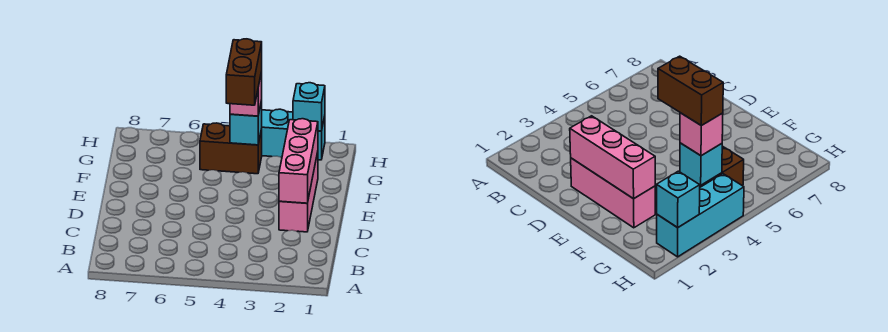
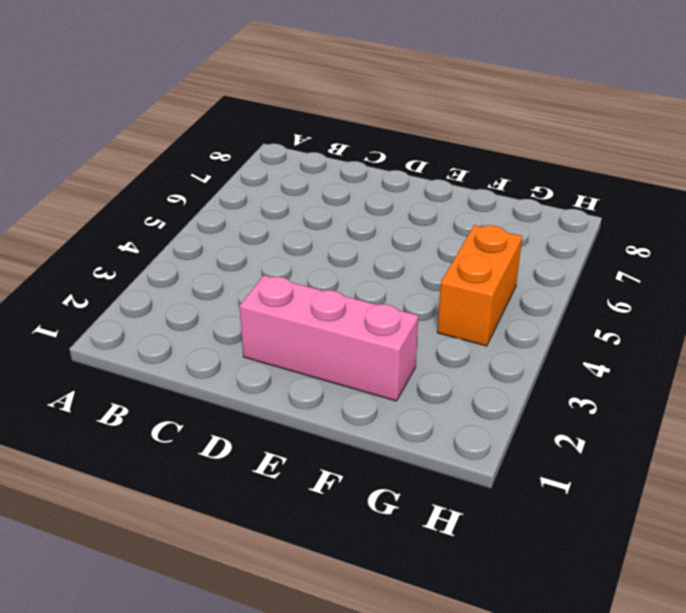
orange brick G4:G5 level 1 -> brown brick G4:G5 level 1
none -> cyan brick H2:H4 level 1
none -> pink brick D2:F2 level 2

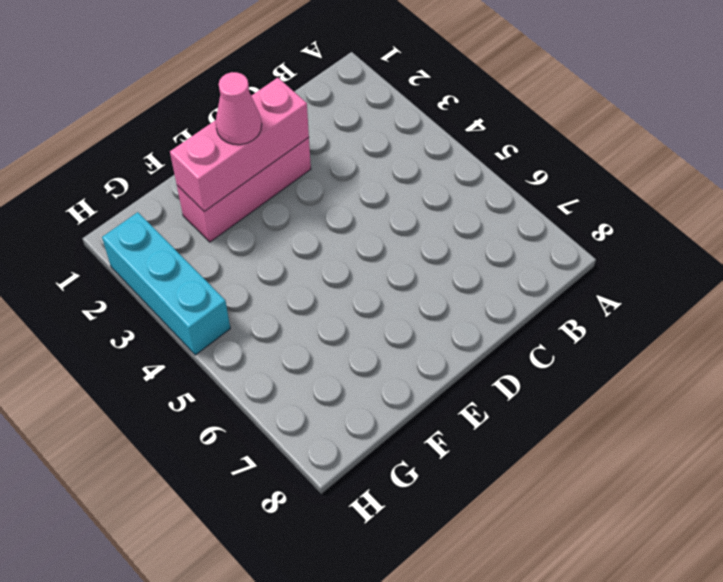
pink cone E2 level 3 -> none
none -> brown brick G4:G5 level 1
none -> cyan brick G4 level 2

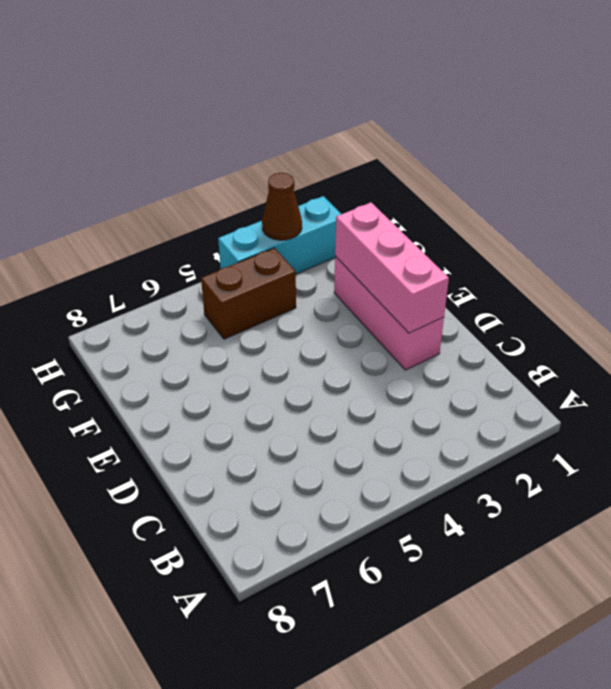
brown cone H3 level 2 -> none
none -> cyan brick G4 level 2
none -> cyan brick H2 level 2

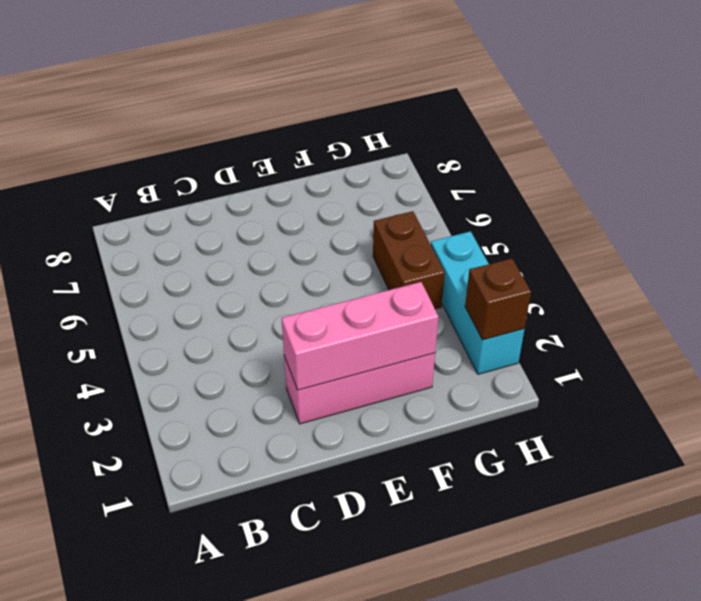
brown brick H2 level 2 -> cyan brick H2 level 2
none -> cyan brick G4 level 2
none -> pink brick G4 level 3

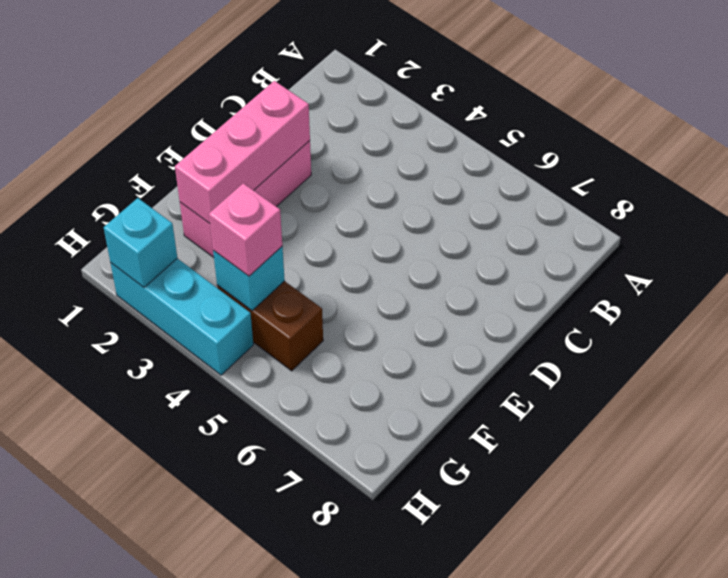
none -> brown brick F4:G4 level 4

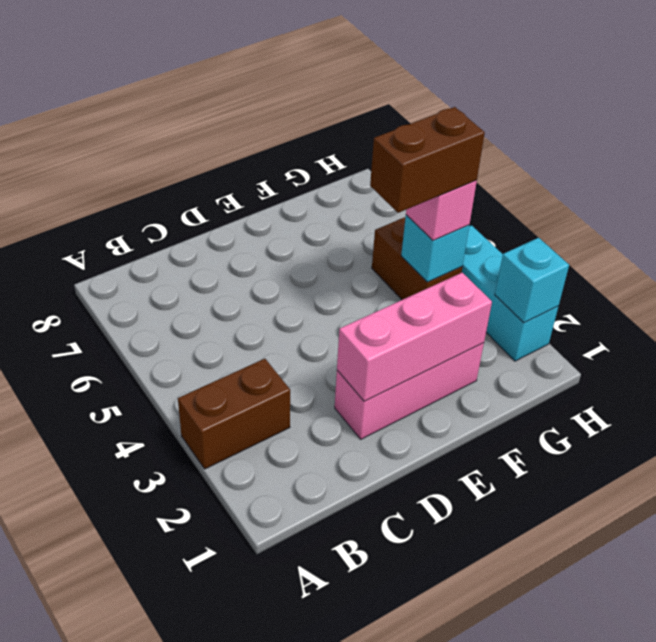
brown brick A3:B3 level 1 -> none

